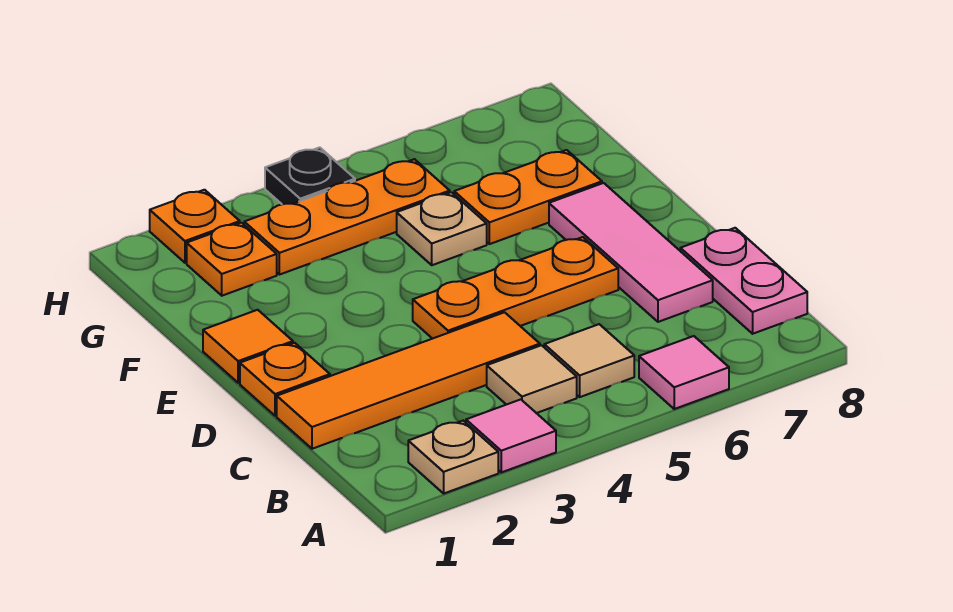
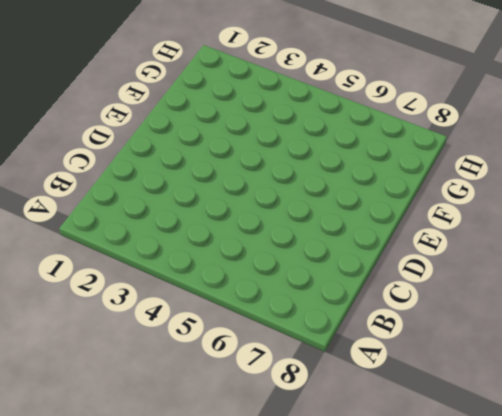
none -> tan plate A2 level 1
none -> pink tile A3 level 1
none -> pink tile A6 level 1

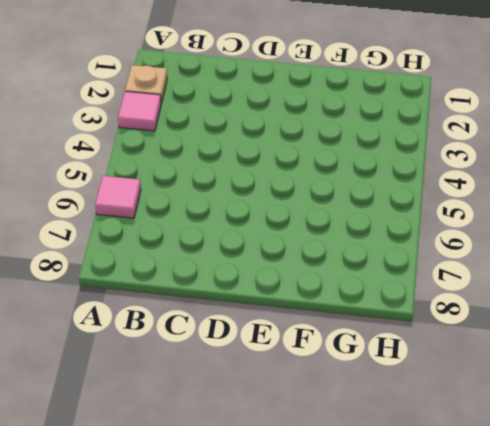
none -> tan tile B4 level 1
none -> tan tile B5 level 1
none -> pink plate B8:C8 level 1

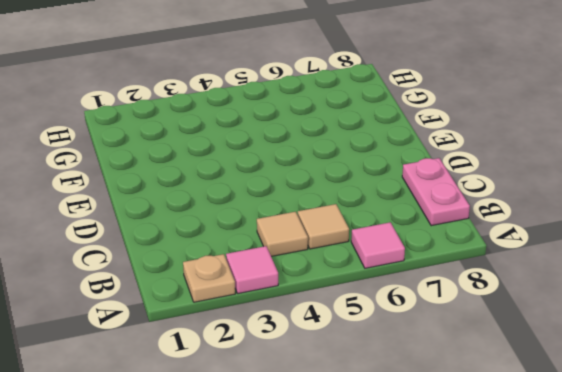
none -> orange tile C1:C4 level 1
none -> pink tile C7:E7 level 1
none -> orange plate D1 level 1

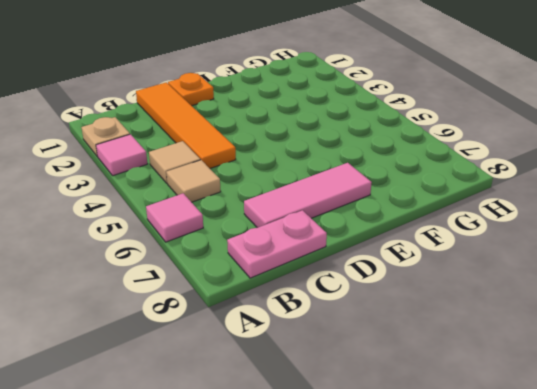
none -> orange plate D4:D6 level 1
none -> orange tile E1 level 1
none -> tan plate F5 level 1

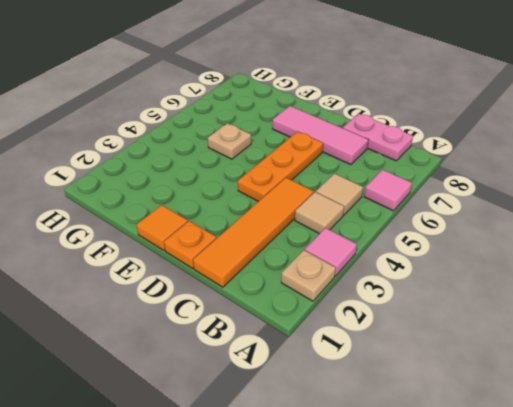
none -> orange plate F6:F7 level 1
none -> orange plate G2 level 1
none -> orange plate G3:G5 level 1

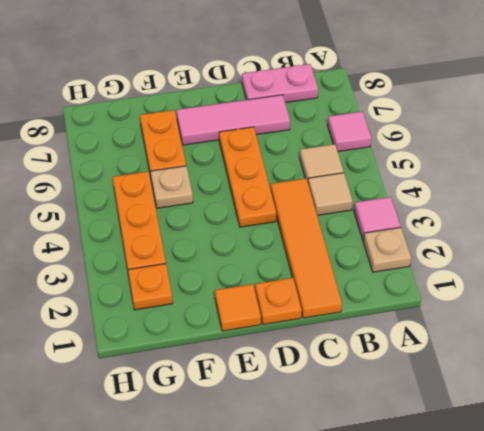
none -> orange plate H2 level 1
none -> black plate H4 level 1

